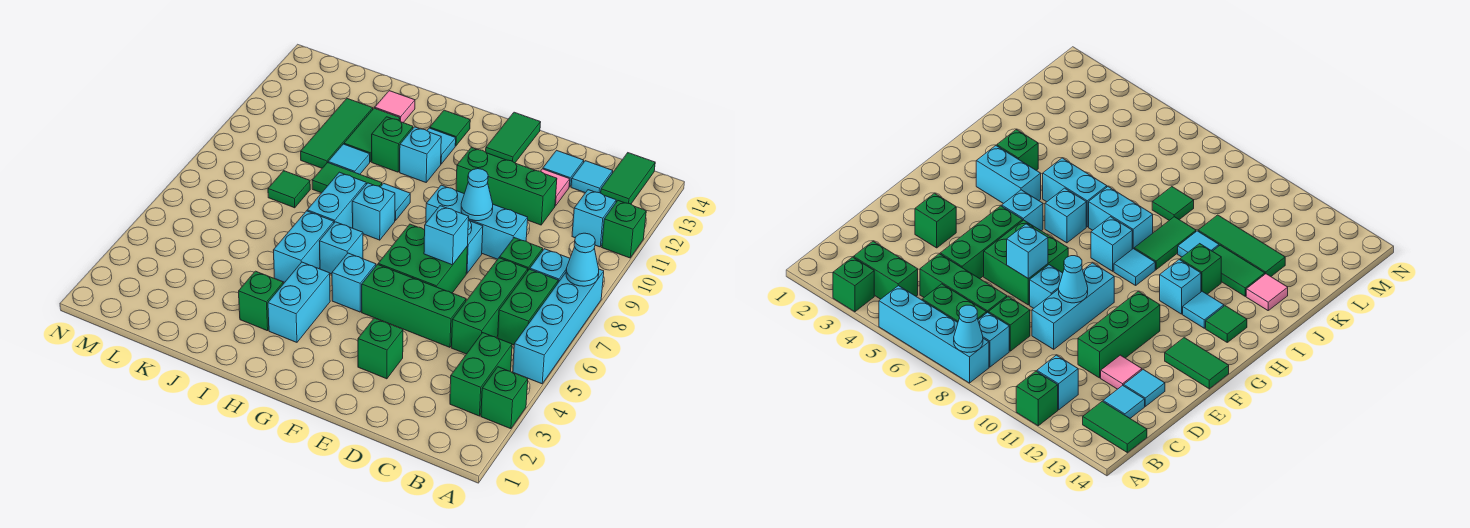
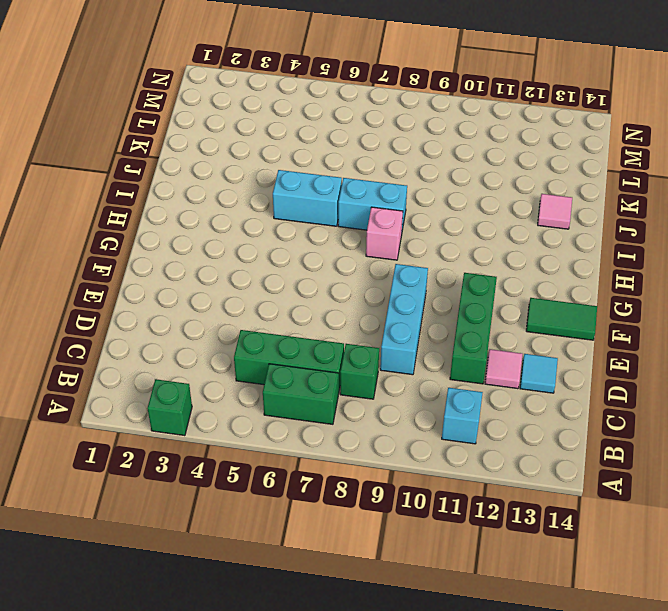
pink brick H8 level 1 -> cyan brick H8 level 1
none -> cyan brick A5:A8 level 1
none -> green brick A11 level 1
none -> green brick B3:B4 level 1
none -> cyan brick B8 level 1

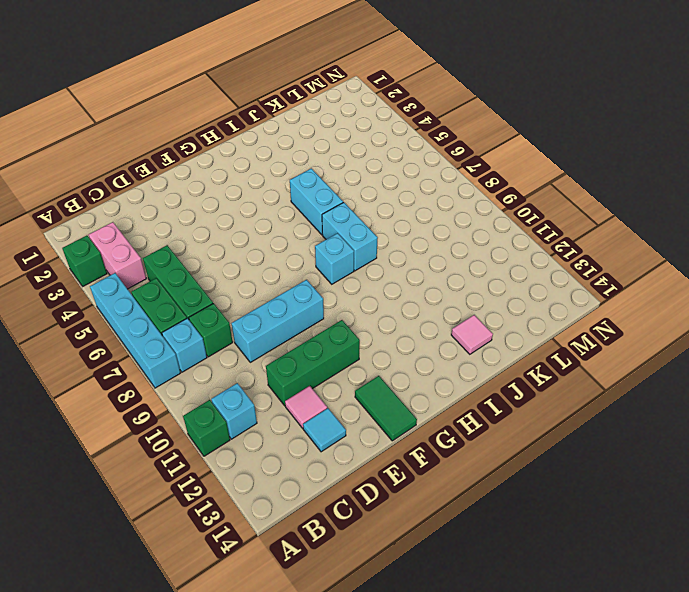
pink brick B3:B4 level 1 -> green brick B3:B4 level 1
none -> green tile B13:B14 level 1
none -> cyan tile C13 level 1
none -> green brick D5:F5 level 1
none -> green brick E3 level 1

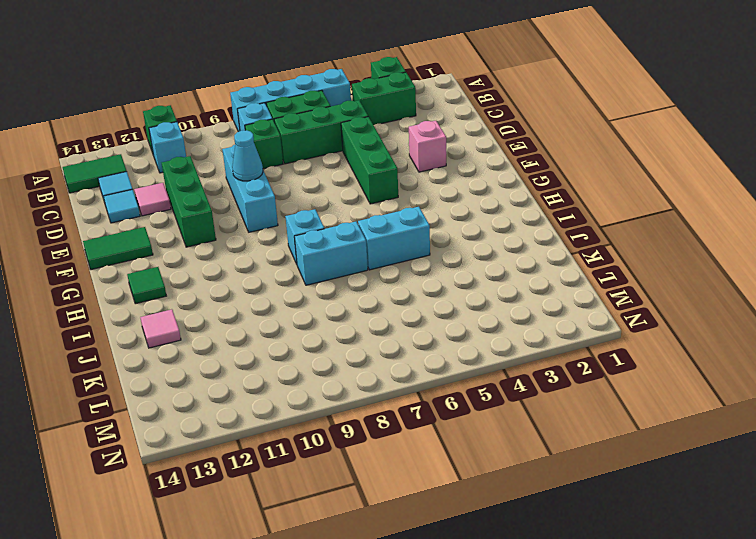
pink brick E3 level 1 -> green brick E3 level 1
none -> green brick E6:F7 level 1
none -> cyan brick E8 level 1
none -> cyan brick G5 level 1
none -> cyan brick H3:H4 level 1

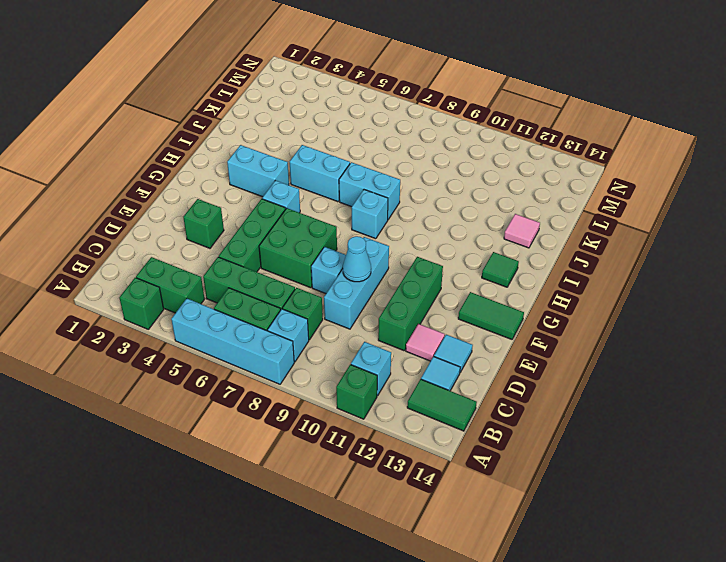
none -> cyan brick H6 level 1
none -> cyan tile H9 level 1
none -> cyan brick H11 level 1
none -> cyan tile H12 level 1

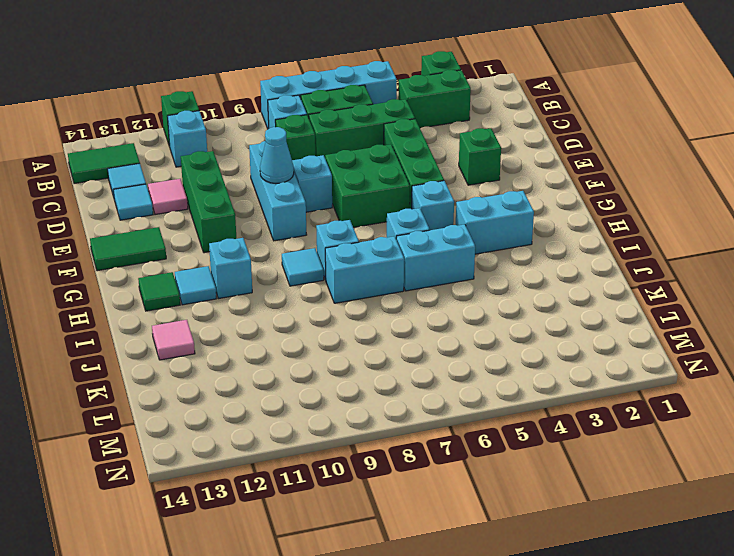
none -> green brick I3 level 1
none -> green tile I9:J9 level 1
none -> green brick I11 level 1
none -> cyan tile J10 level 1

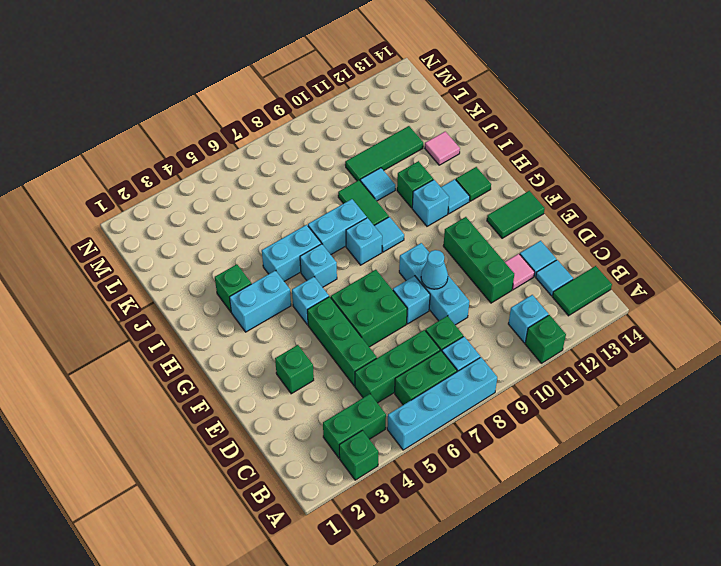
none -> green tile J11:J12 level 1
none -> green tile K8 level 1
none -> cyan cone A8 level 2
none -> cyan brick E7 level 2

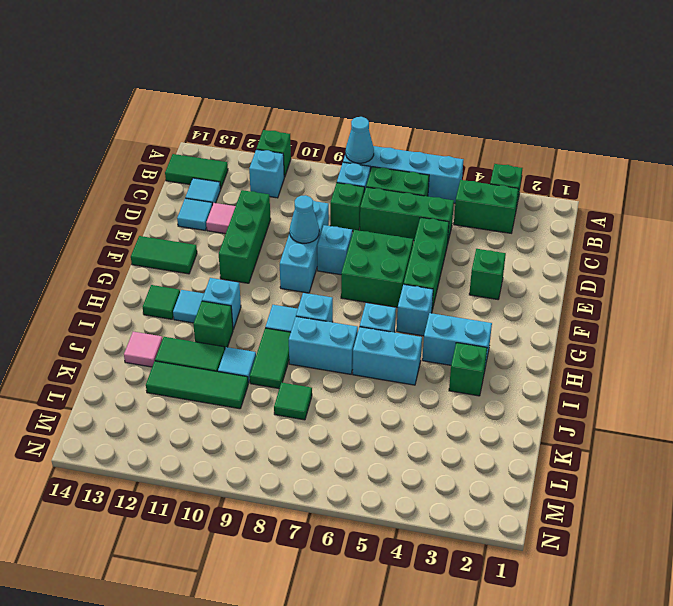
none -> cyan brick E7 level 2

